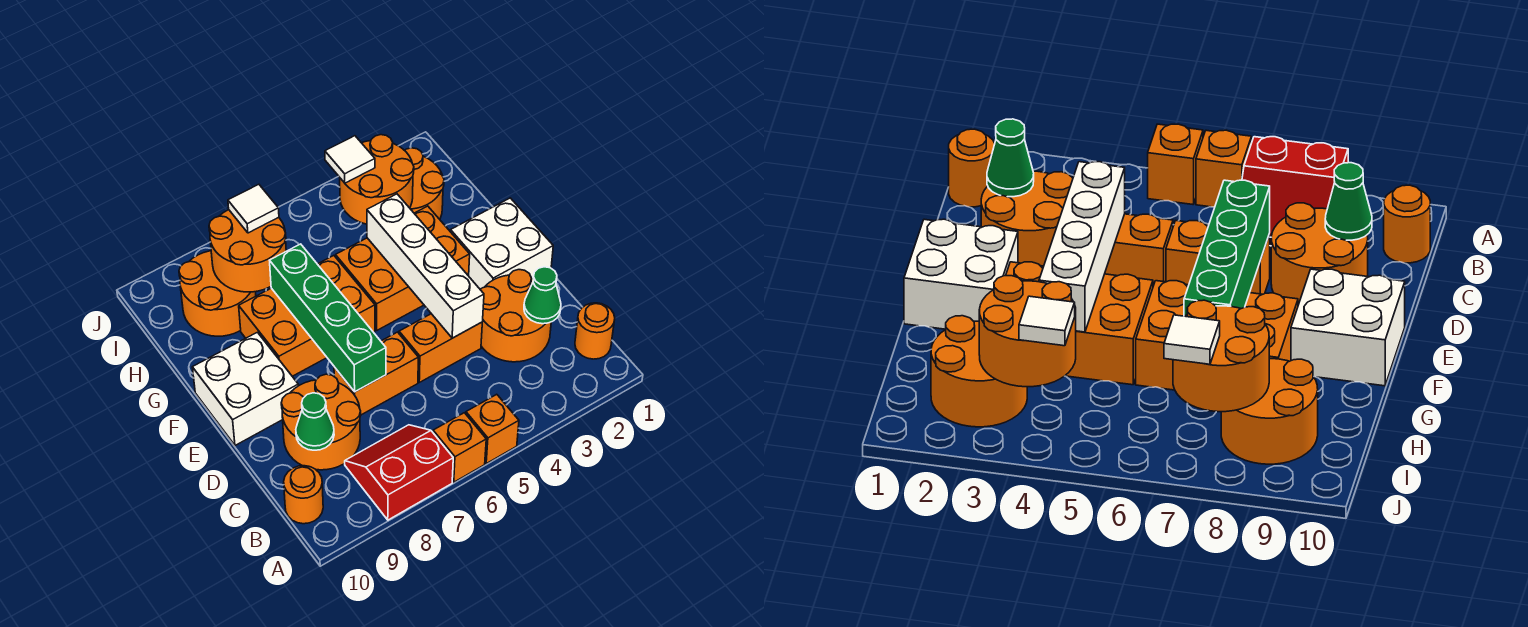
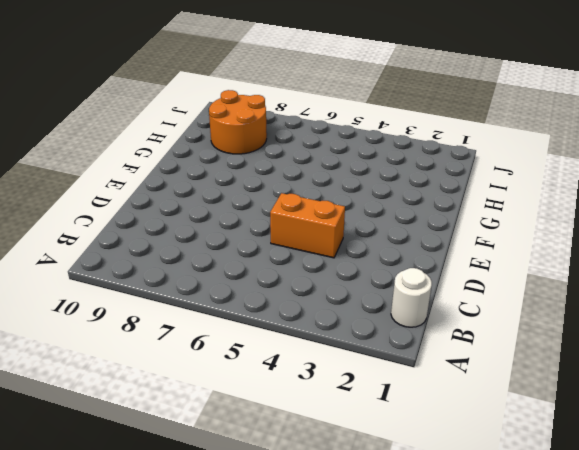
white round brick B1 level 1 -> orange round brick B1 level 1
none -> orange brick A5 level 1
none -> orange brick A6 level 1
none -> red slope A7:B8 level 1 top A

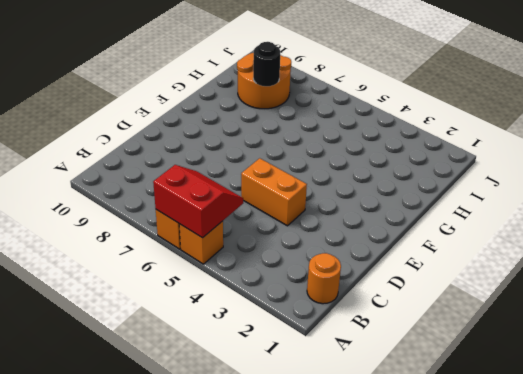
red slope A5:B6 level 2 top A -> red slope A7:B8 level 1 top A
black round brick H8 level 2 -> orange round brick H7:I8 level 2
none -> orange round brick B10 level 1
none -> orange round brick C2:D3 level 1
none -> orange round brick C8:D9 level 1

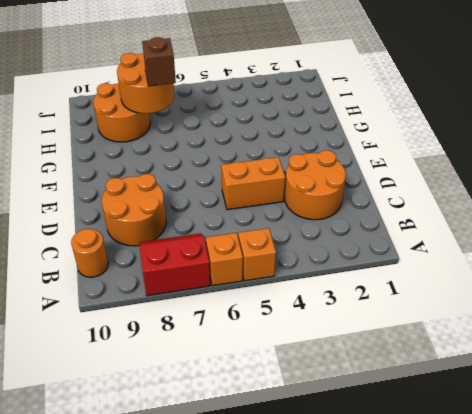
brown brick H7 level 3 -> none
none -> orange round brick B1 level 1
none -> orange brick D6:D7 level 1
none -> white brick E1:F2 level 1

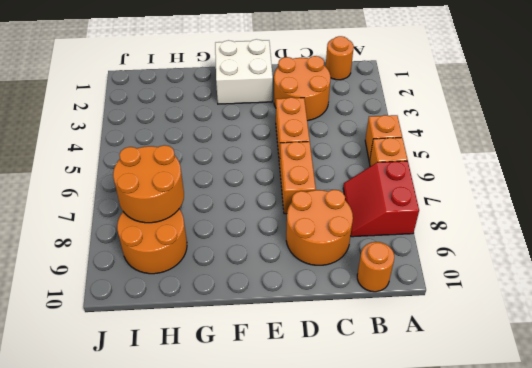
none -> white brick E9:F10 level 1
none -> orange brick F3:G5 level 1
none -> orange brick F6:G8 level 1

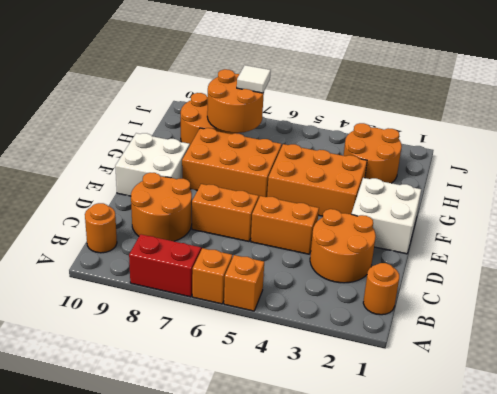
none -> green cone C2 level 2
none -> green cone C9 level 2
none -> white brick D4:G4 level 2

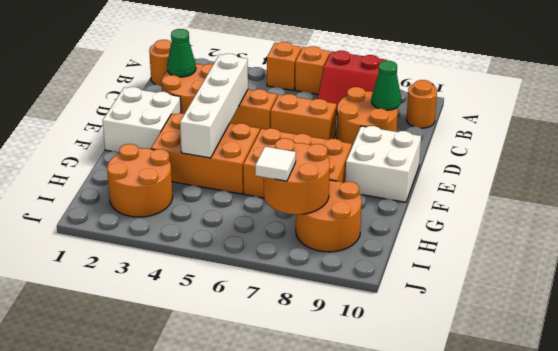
none -> green brick D7:G7 level 2
none -> orange round brick H3:I4 level 2
none -> white tile I4 level 3

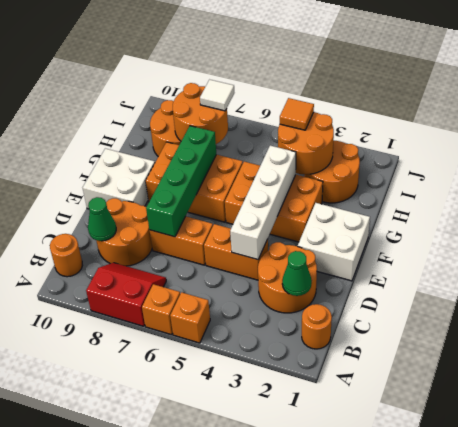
orange tile I4 level 3 -> white tile I4 level 3

